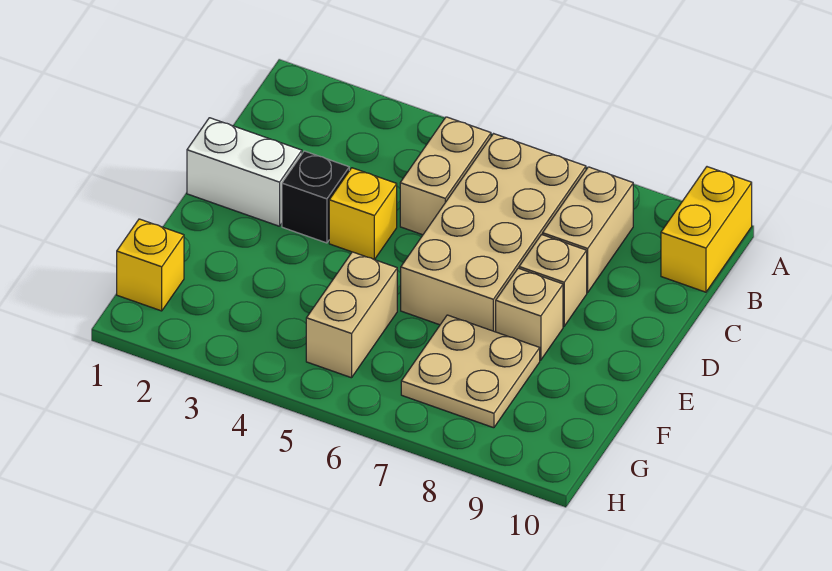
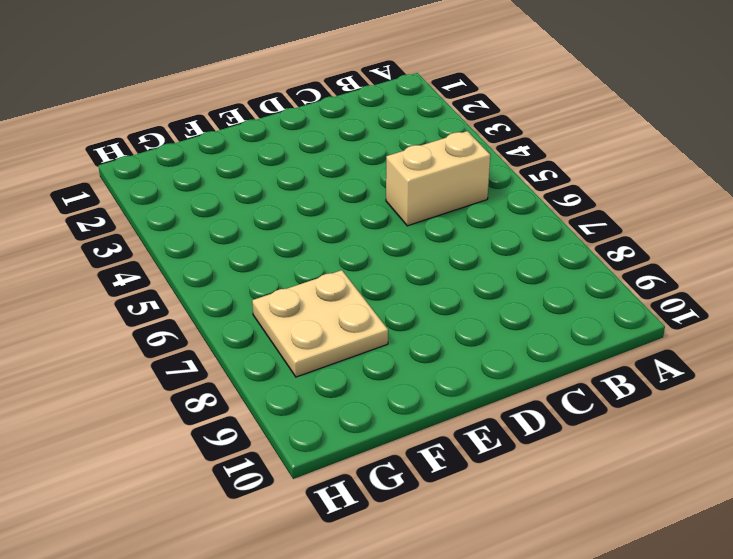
none -> yellow brick A10:B10 level 1
none -> tan brick B6:E7 level 1
none -> tan brick B8:C8 level 1

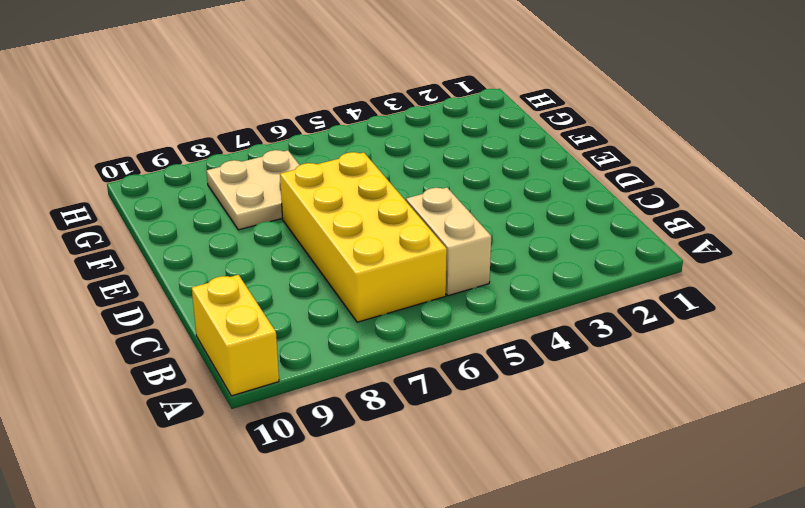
yellow brick B6:E7 level 1 -> tan brick B6:E7 level 1
none -> tan brick B8:C8 level 1
none -> white brick D1:D2 level 1
none -> black brick D3 level 1

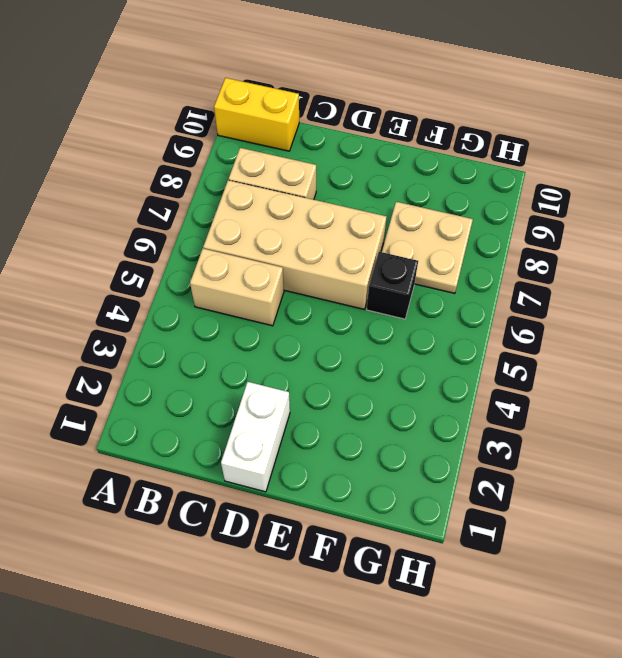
black brick F6 level 1 -> black brick D3 level 1
none -> yellow brick D4 level 1
none -> tan brick D8 level 1
none -> tan brick E8 level 1

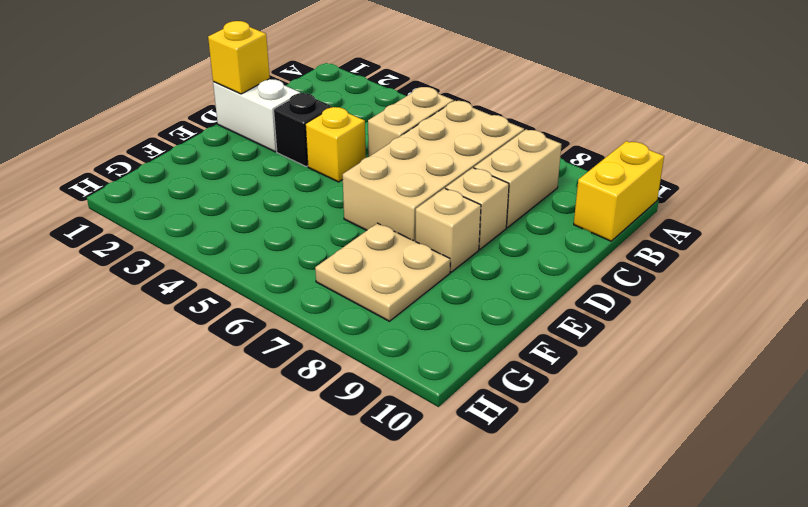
yellow brick D1 level 2 -> yellow brick G1 level 1
none -> tan brick F5:G5 level 1

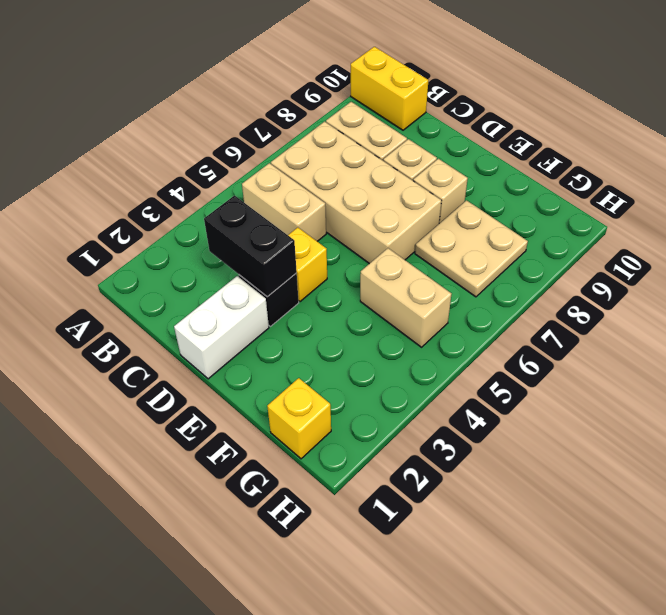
black brick C3:D3 level 2 -> none

